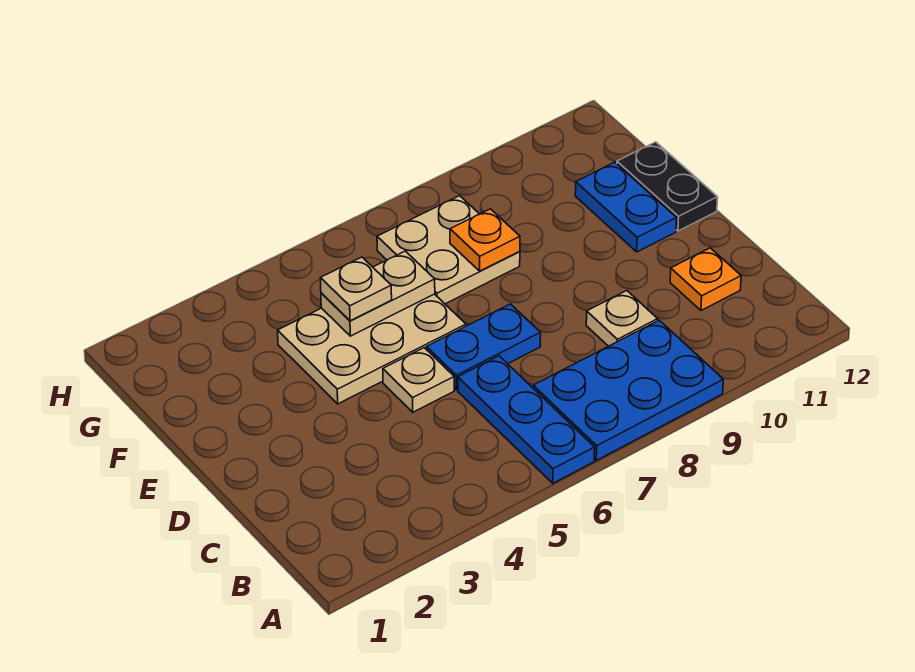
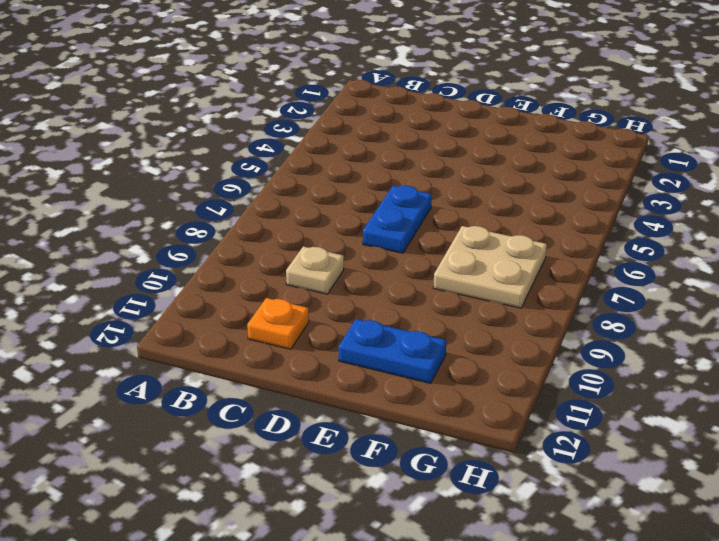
none -> blue plate A6:C6 level 1
none -> blue plate A7:B9 level 1
none -> tan plate D5 level 1

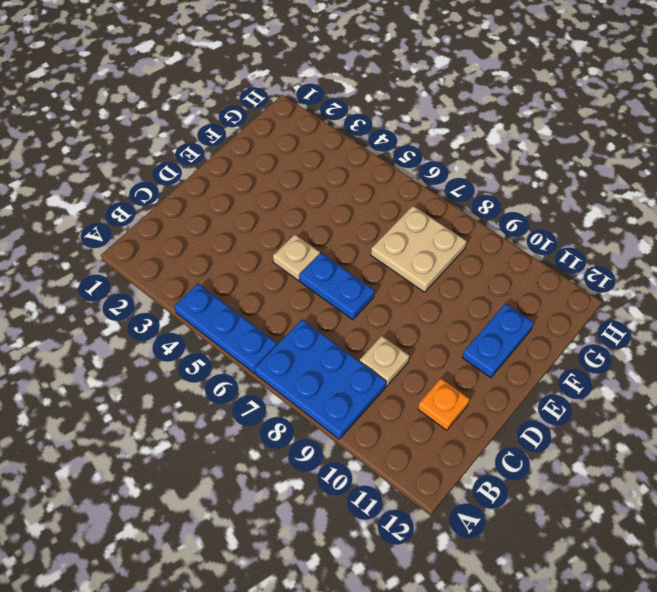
blue plate A4:A6 level 1 -> blue plate A6:C6 level 1
none -> tan plate E4:F6 level 1
none -> black plate E12:F12 level 1
none -> tan plate F5:F6 level 2

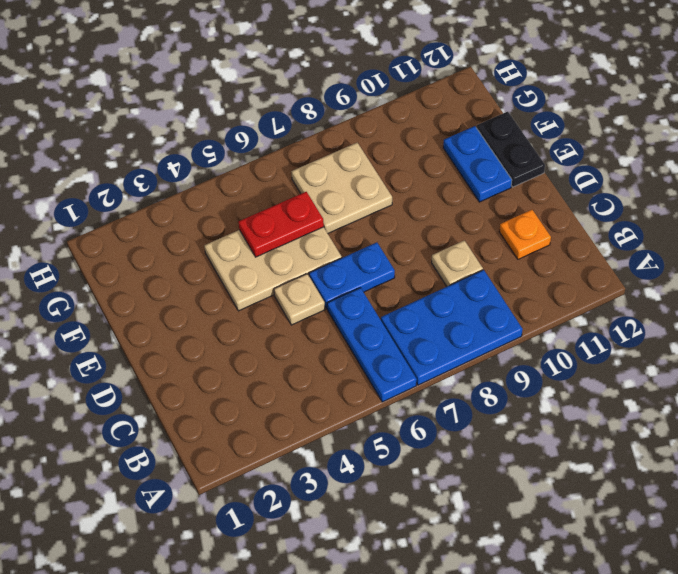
red plate F5:F6 level 2 -> tan plate F5:F6 level 2
none -> orange plate F8 level 2
none -> tan plate F5 level 3

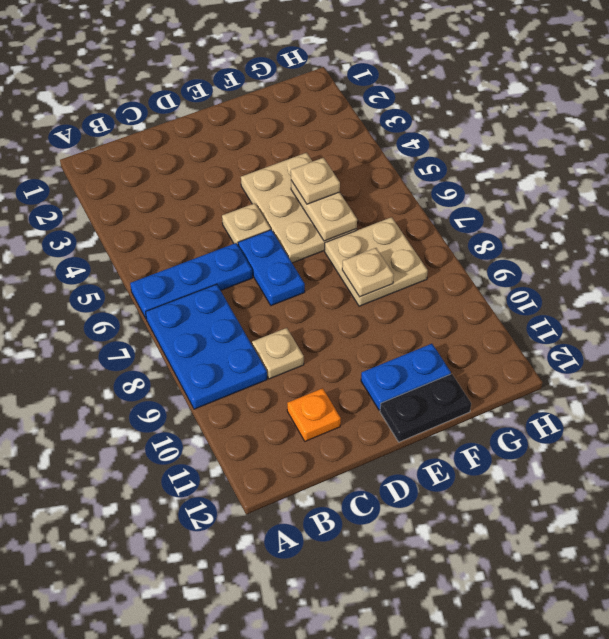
tan plate F8 level 2 -> orange plate F8 level 2

